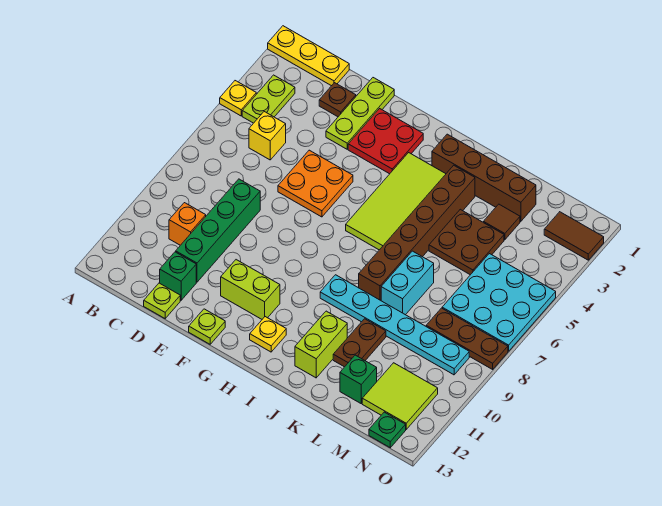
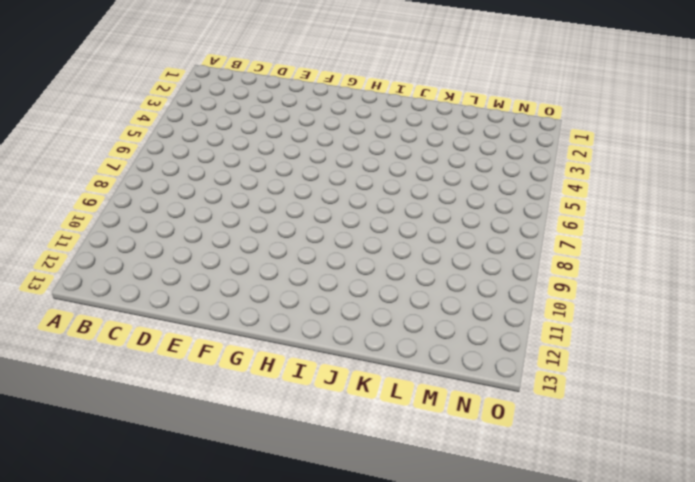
none -> yellow plate A1:C1 level 1
none -> yellow plate A4 level 1
none -> lime plate B3:B4 level 1
none -> yellow brick C5 level 1

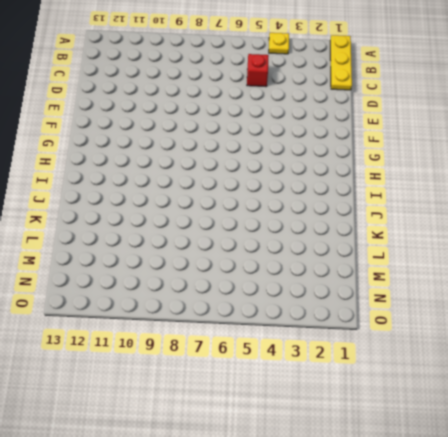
red brick C5 level 1 -> yellow brick C5 level 1
none -> lime plate B3:B4 level 1
none -> orange brick C10 level 1
none -> brown plate D2 level 1
none -> green brick D8:D11 level 1

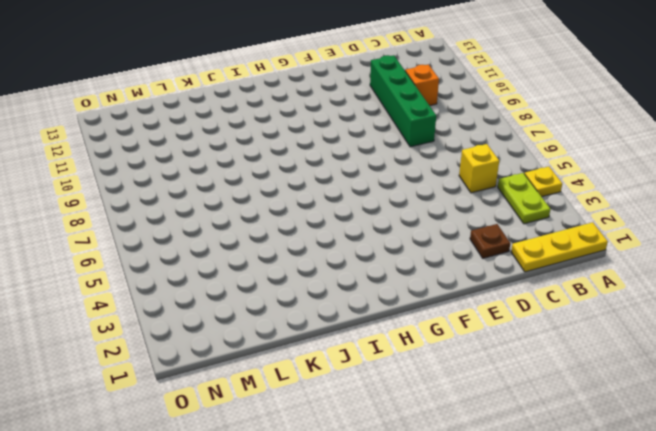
none -> green brick D12 level 1
none -> lime plate D13 level 1
none -> lime plate E1:E3 level 1
none -> orange plate E5:F6 level 1

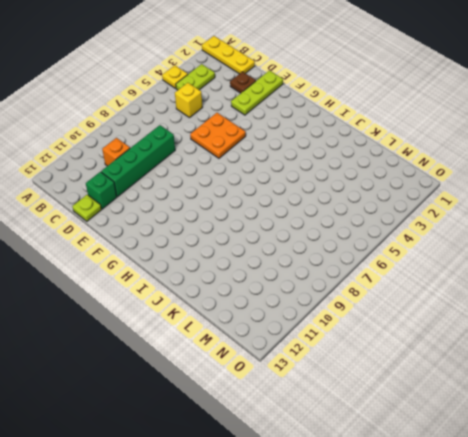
none -> red plate F2:G3 level 1
none -> lime brick F11:G11 level 1
none -> lime plate F13 level 1
none -> lime tile H3:I6 level 1

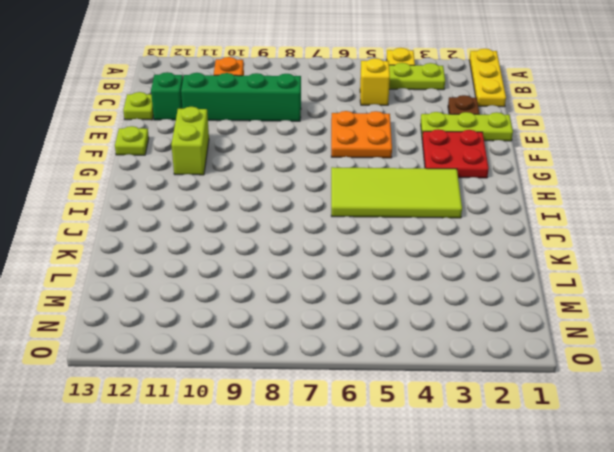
none -> yellow plate H12 level 1
none -> brown brick I2:L2 level 1
none -> cyan plate I9:N9 level 1
none -> brown brick J3:J8 level 1

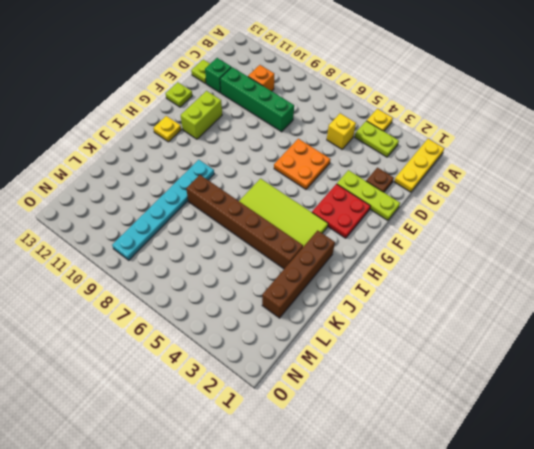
none -> lime brick J11:J12 level 1
none -> brown plate K4:L5 level 1
none -> cyan brick K7:K8 level 1
none -> brown plate K10:K11 level 1

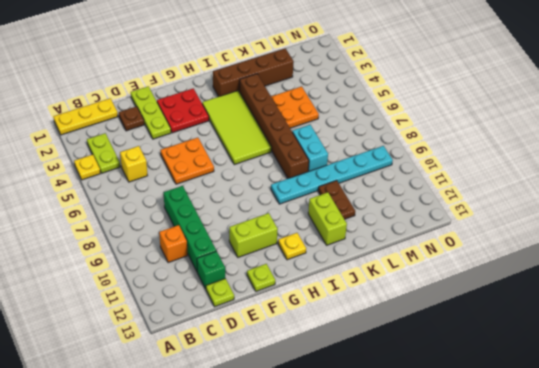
orange plate K4:L5 level 1 -> brown plate K4:L5 level 1
none -> brown tile L3 level 1
none -> green brick L12 level 1
none -> cyan plate M5:O7 level 1
none -> brown plate M8:O8 level 1

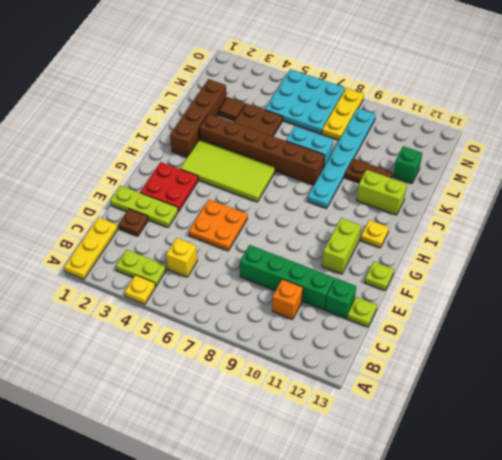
yellow plate M8:O8 level 1 -> brown plate M8:O8 level 1
none -> lime tile M11:N12 level 1
none -> brown tile N2:O2 level 1
none -> green plate N13 level 1

